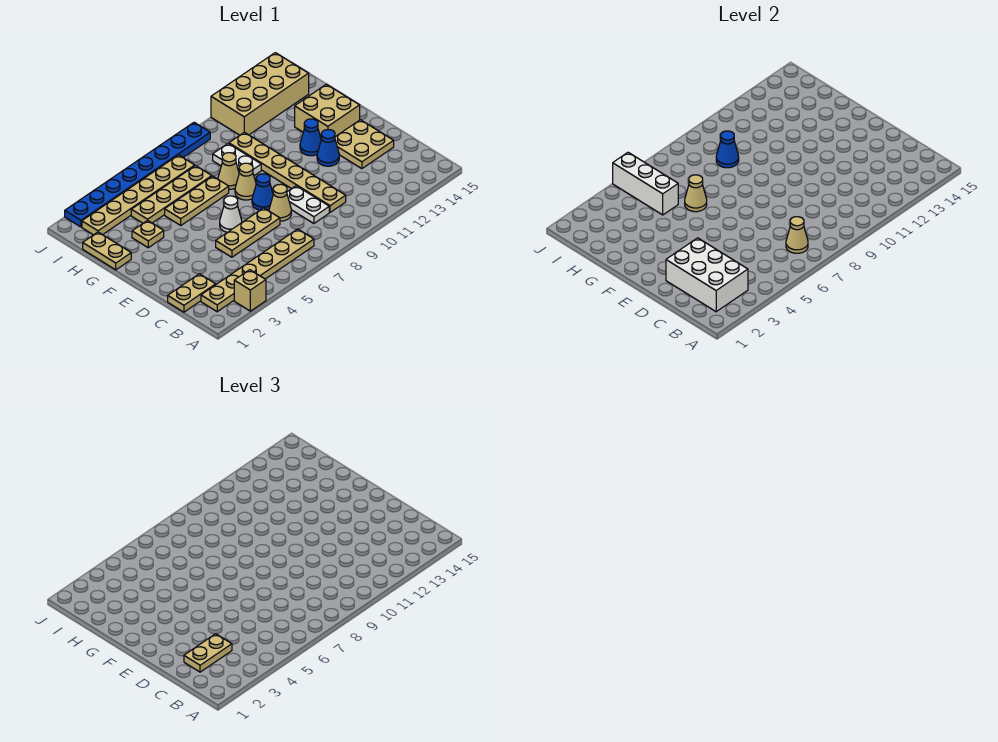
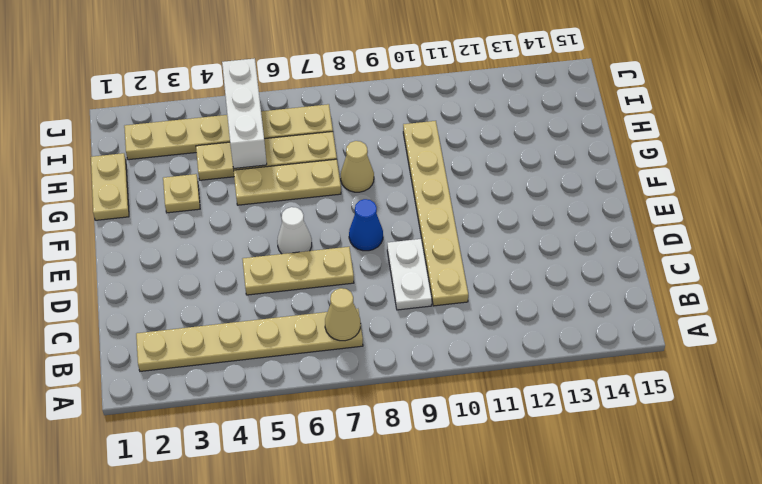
none -> tan brick A3 level 1
none -> tan plate C1:C2 level 1
none -> tan cone D8 level 1

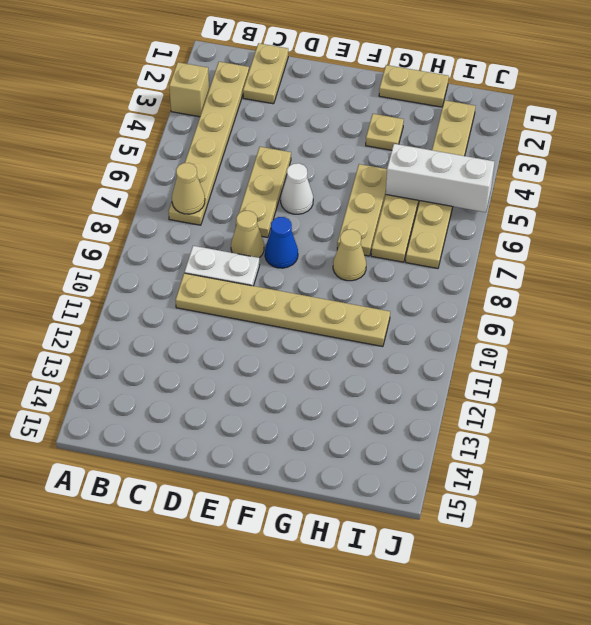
none -> tan plate D13:E14 level 1
none -> blue cone E12 level 1
none -> tan cone F8 level 1

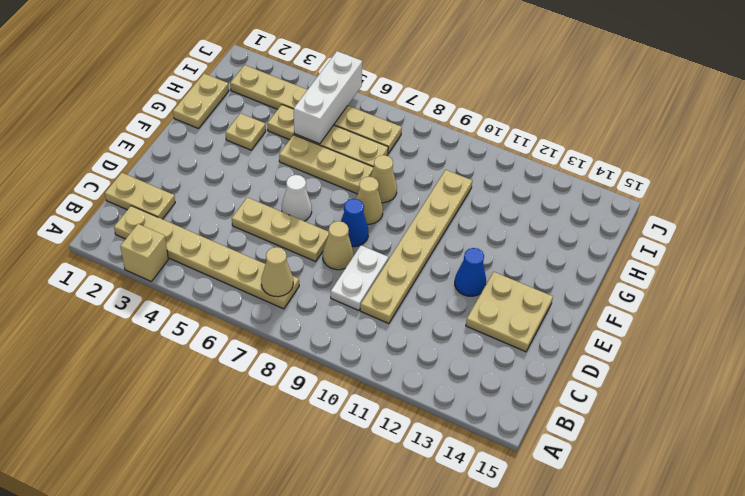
none -> blue cone F12 level 1
none -> tan brick F13:G14 level 1
none -> white plate G9:H9 level 1

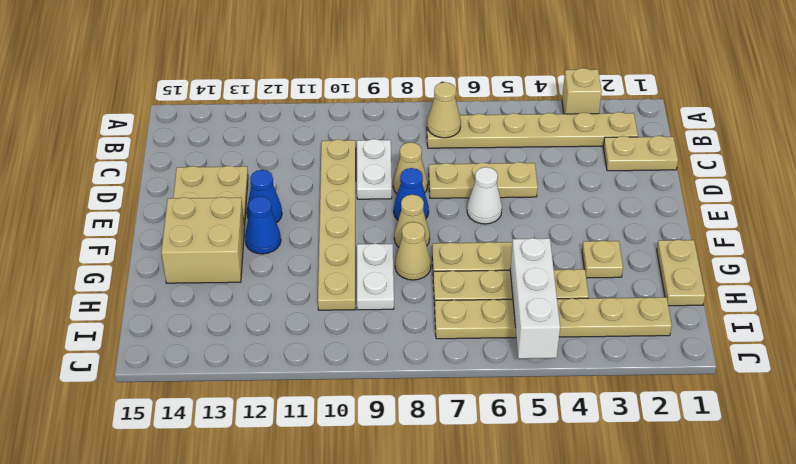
none -> tan brick I11:J14 level 1
none -> blue plate J2:J9 level 1
none -> white brick B2:D3 level 2

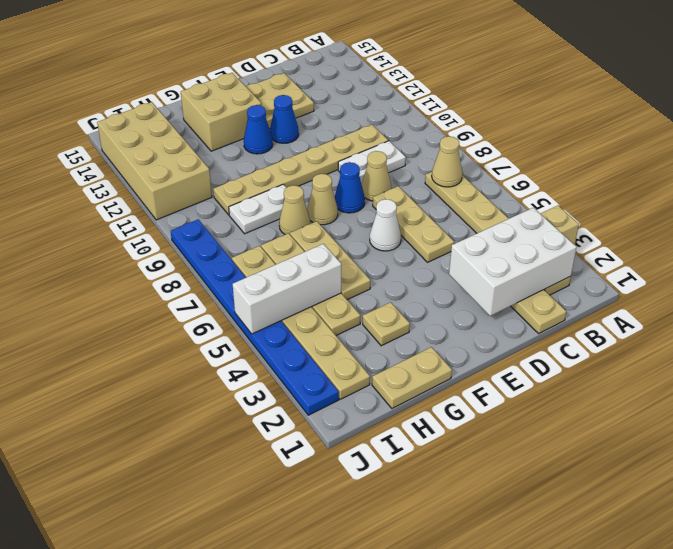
none -> tan cone G6 level 2
none -> blue cone H9 level 2
none -> tan plate C2:C3 level 3

